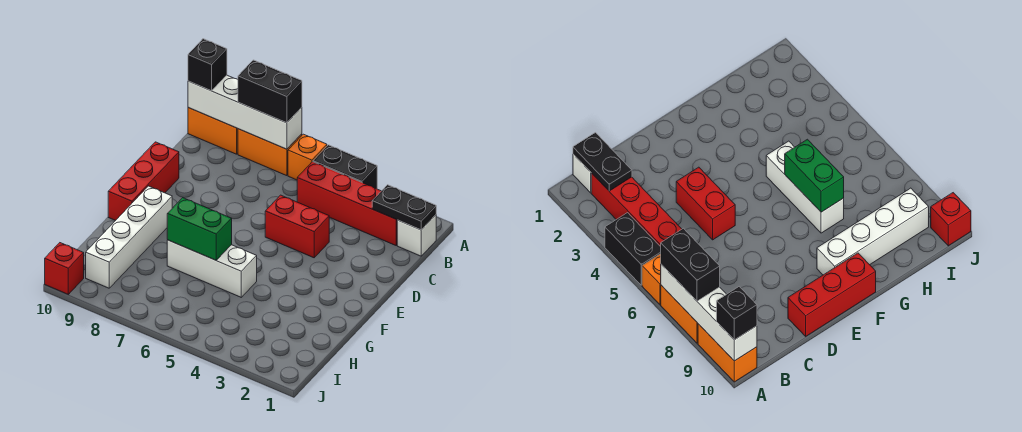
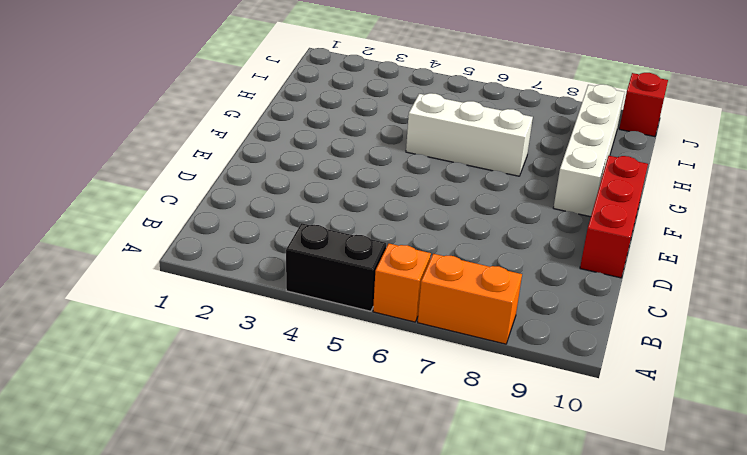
none -> orange brick A9:A10 level 1
none -> white brick B1 level 1
none -> red brick B2:B5 level 1

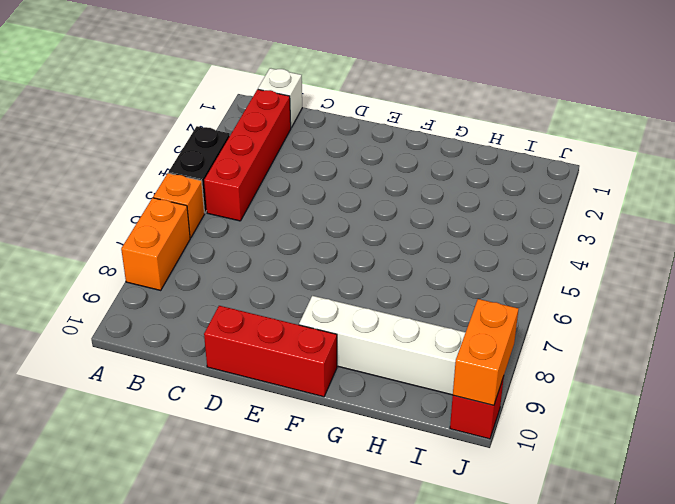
orange brick J9:J10 level 2 -> orange brick A9:A10 level 1
none -> red brick D4:D5 level 1
none -> white brick G5:G7 level 1
none -> white brick A7:A10 level 2

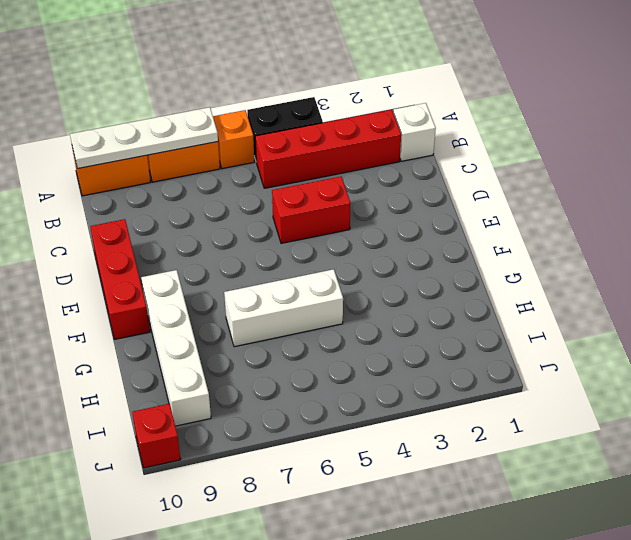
white plate A7:A10 level 2 -> white brick A7:A10 level 2
none -> black plate B1:B2 level 2
none -> green brick G6:G7 level 2
none -> black brick A7:A8 level 3

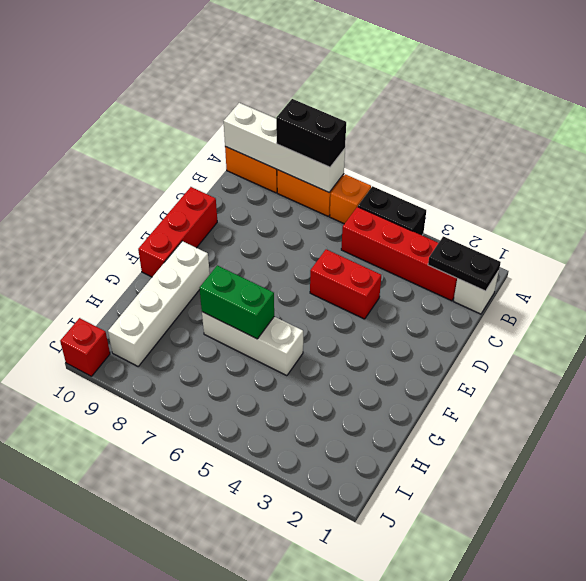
none -> black brick A10 level 3

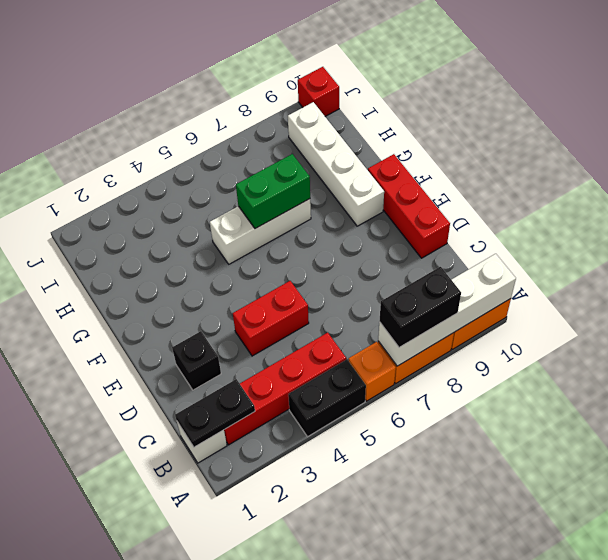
black brick D2 level 1 -> black brick A10 level 3

